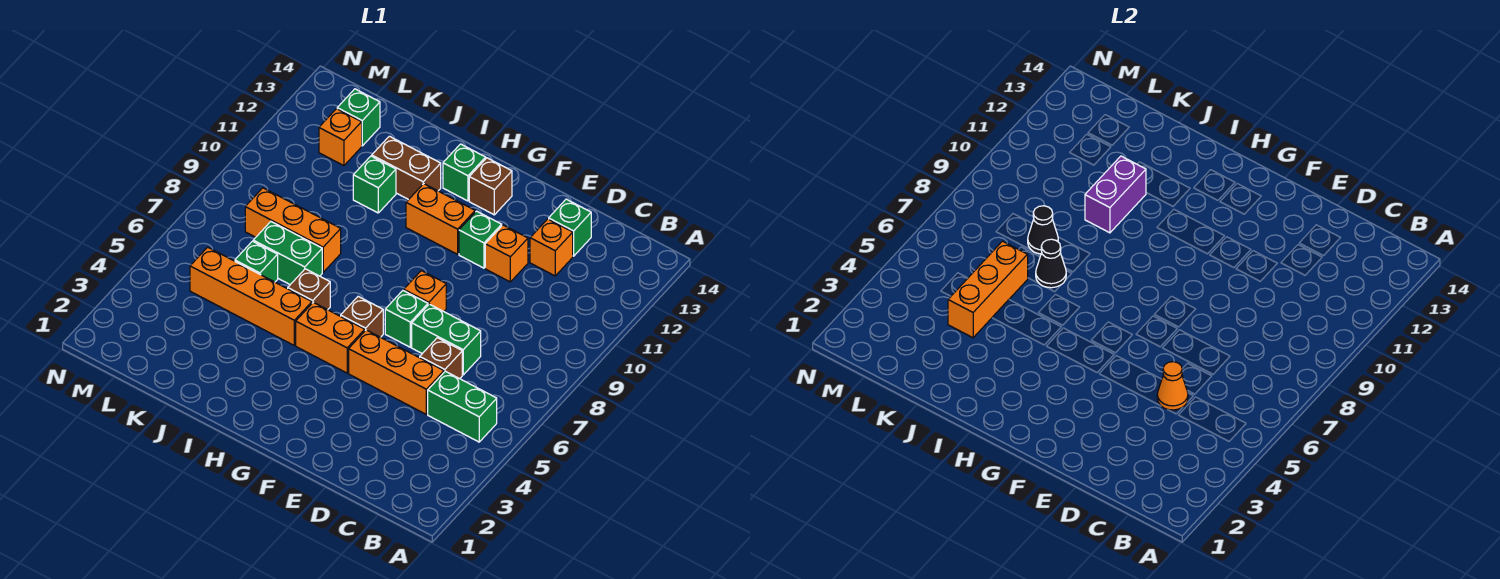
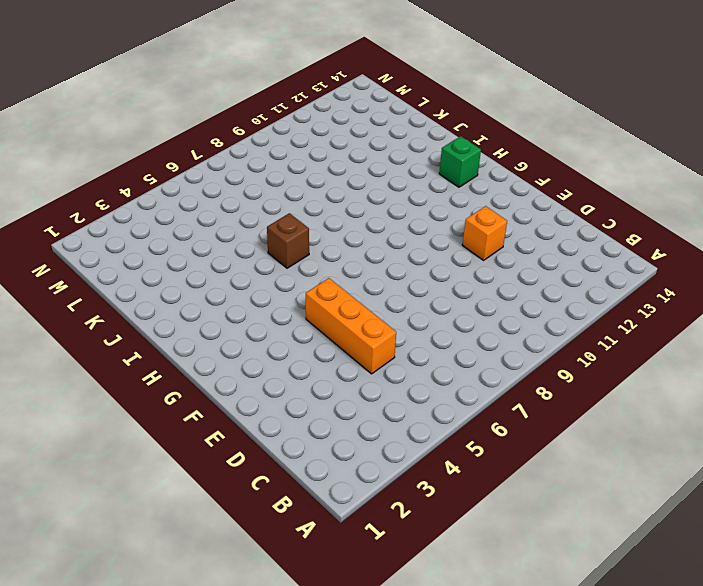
none -> green brick B5:C5 level 1
none -> brown brick D6 level 1
none -> green brick D7:E7 level 1

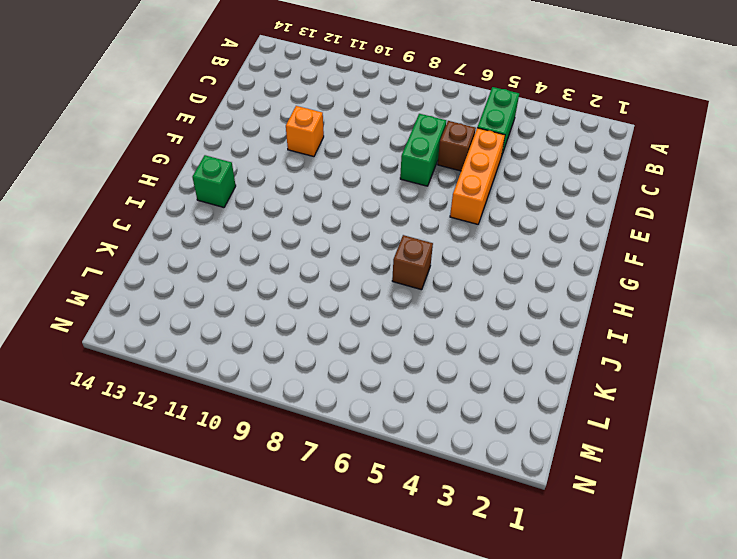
none -> orange brick D12 level 1
none -> green brick D13 level 1
none -> green brick F7 level 1

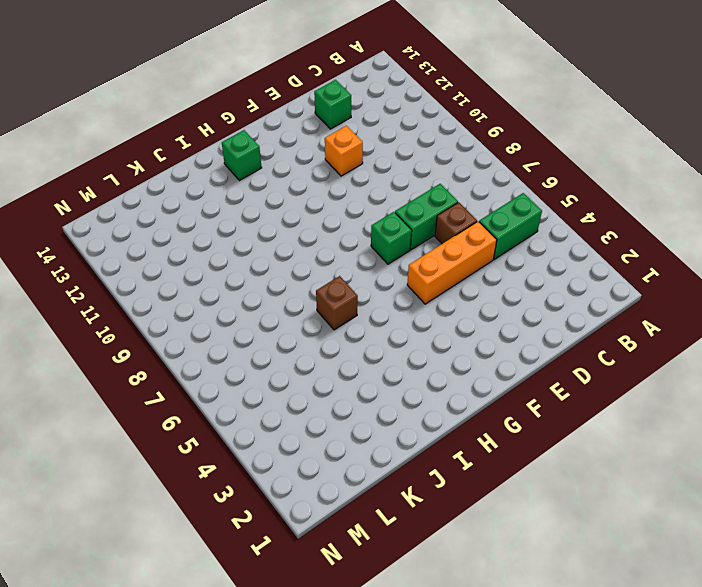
none -> orange brick D12 level 1
none -> orange brick F8 level 1
none -> green brick F11 level 1

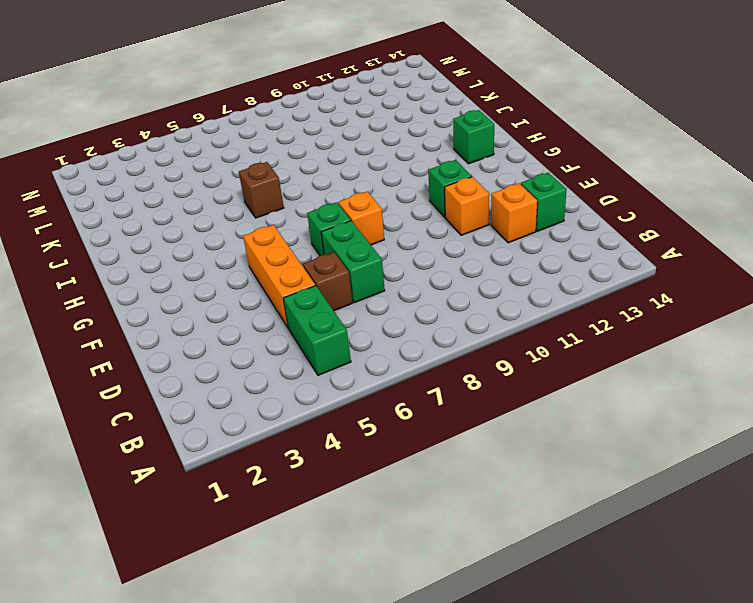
none -> orange brick G5:H5 level 1
none -> brown brick G6 level 1
none -> orange brick G11:H11 level 1

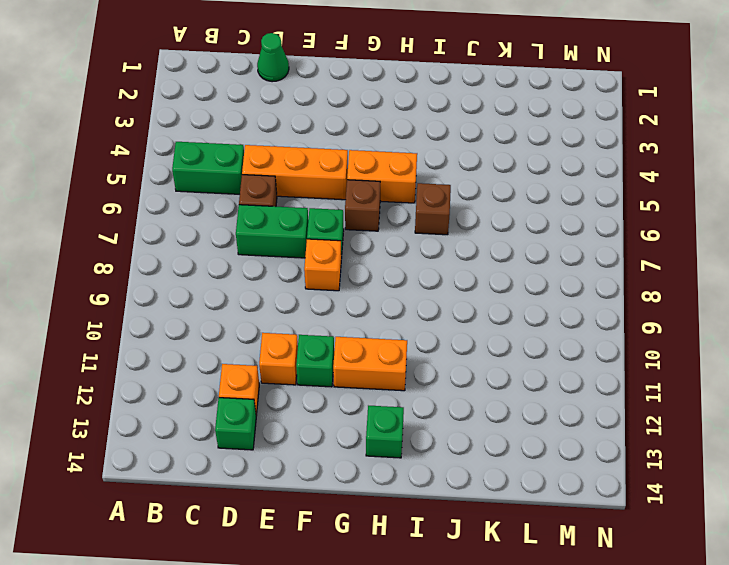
green cone D1 level 1 -> none
none -> brown brick G13 level 1
none -> orange brick I5:L5 level 1
none -> brown brick I12:J12 level 1

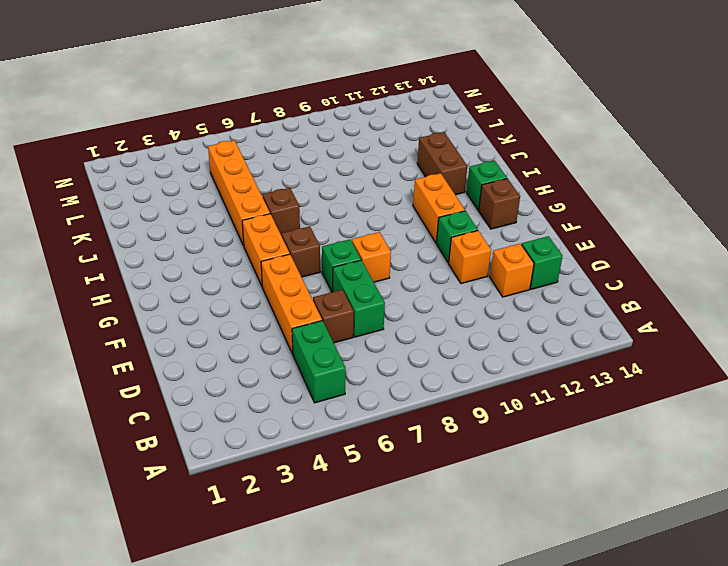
none -> green brick J7:K7 level 1
none -> orange brick J8:L8 level 1
none -> green brick J11 level 1

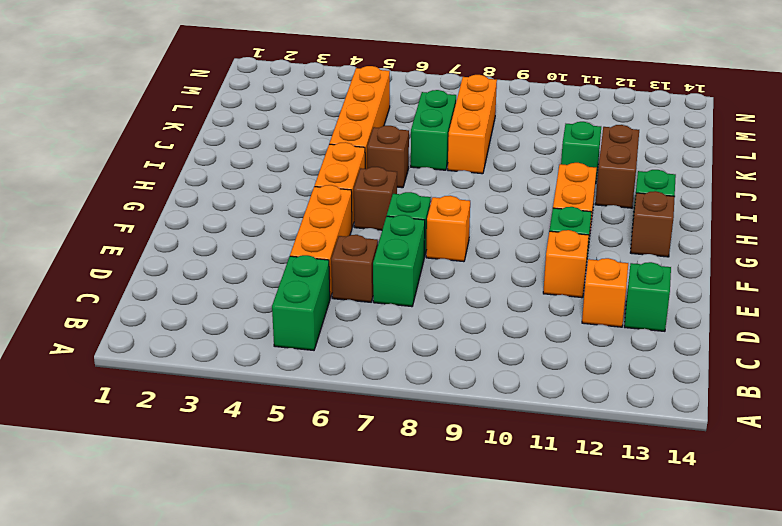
none -> green brick K6 level 1
none -> orange brick L12 level 1
none -> green brick L13 level 1

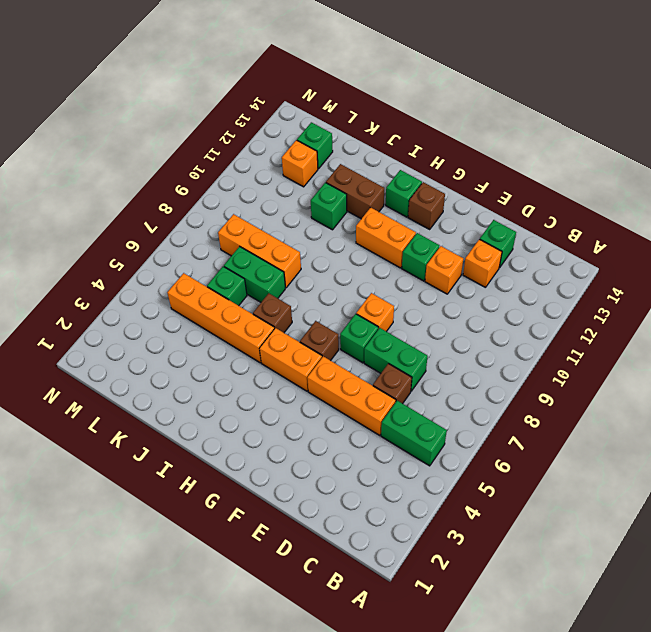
none -> orange cone D5 level 2
none -> black cone J7 level 2
none -> purple brick J10:J11 level 2

